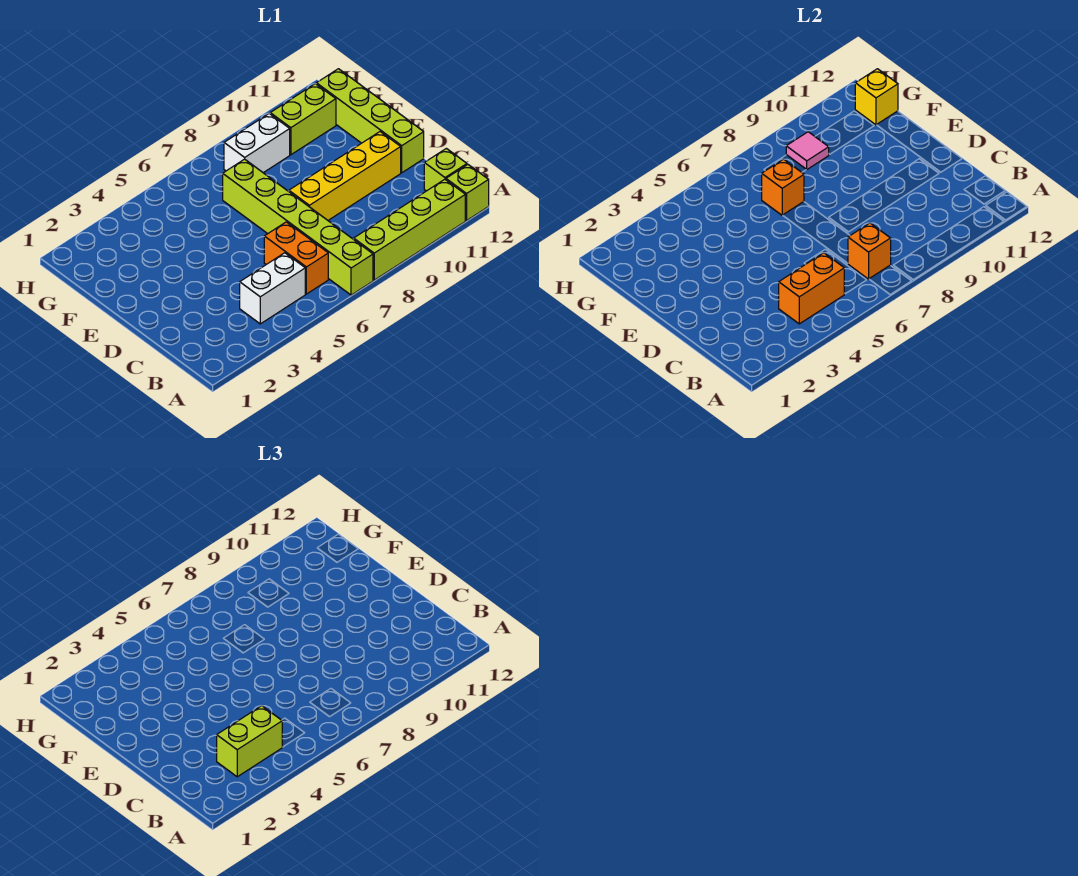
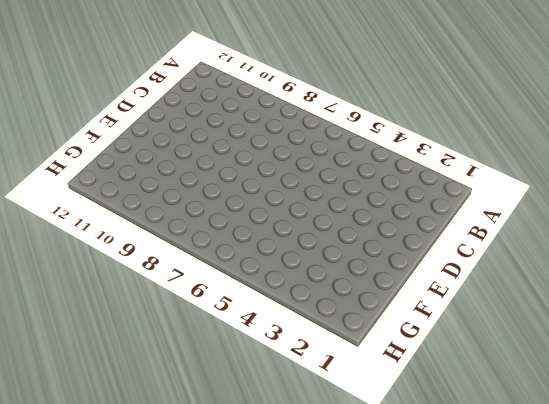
none -> lime brick A7:F7 level 1
none -> lime brick A8:A11 level 1
none -> lime brick A12 level 1

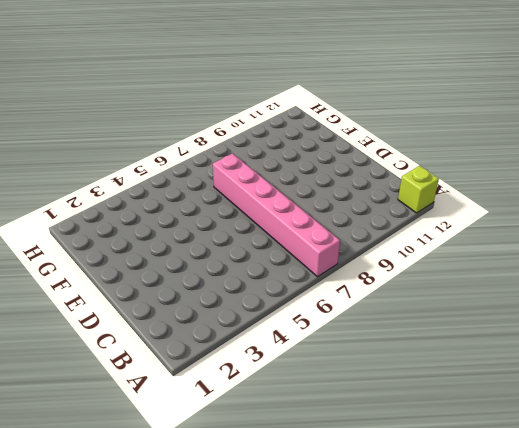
pink brick A7:F7 level 1 -> lime brick A7:F7 level 1
none -> lime brick A8:A11 level 1
none -> white brick B4:B5 level 1
none -> orange brick B6:C6 level 1

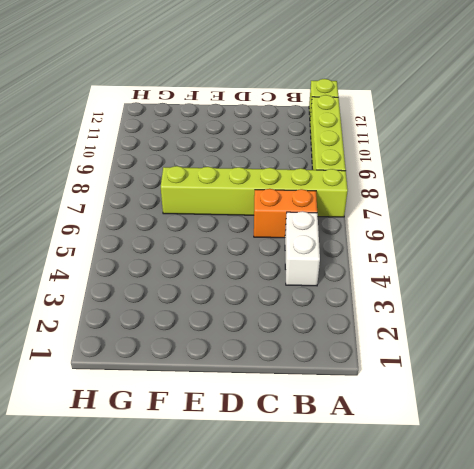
none -> lime brick B12 level 1
none -> yellow brick D8:D11 level 1
none -> lime brick D12:G12 level 1

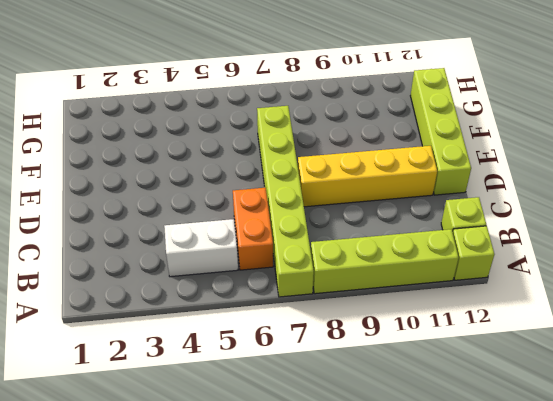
none -> white brick G8:G9 level 1
none -> lime brick G10:G11 level 1
none -> orange brick B4:B5 level 2

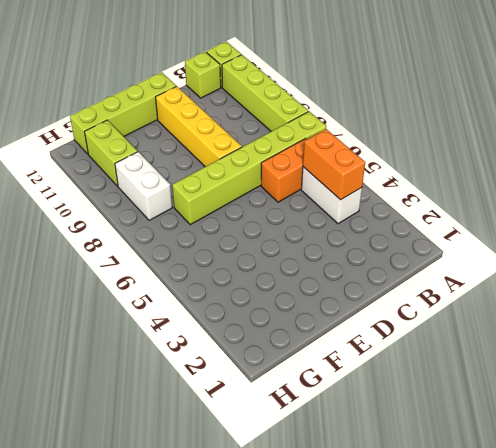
none -> orange brick B7 level 2
none -> orange brick F7 level 2
none -> pink tile G9 level 2

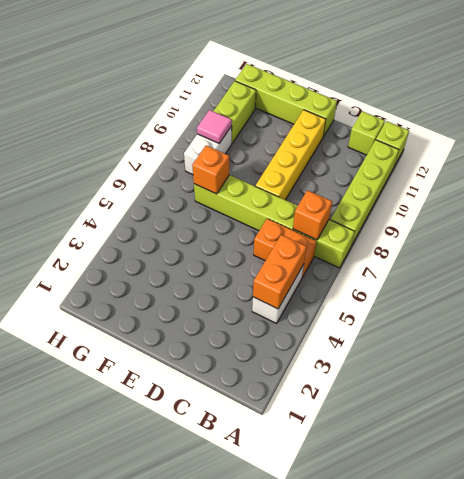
none -> yellow brick G12 level 2
none -> lime brick B3:B4 level 3

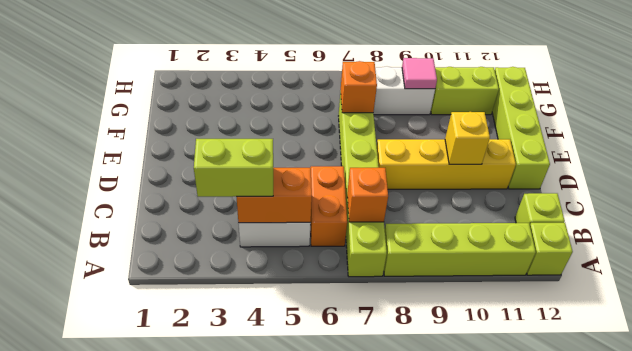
yellow brick D10 level 2 -> yellow brick G12 level 2

